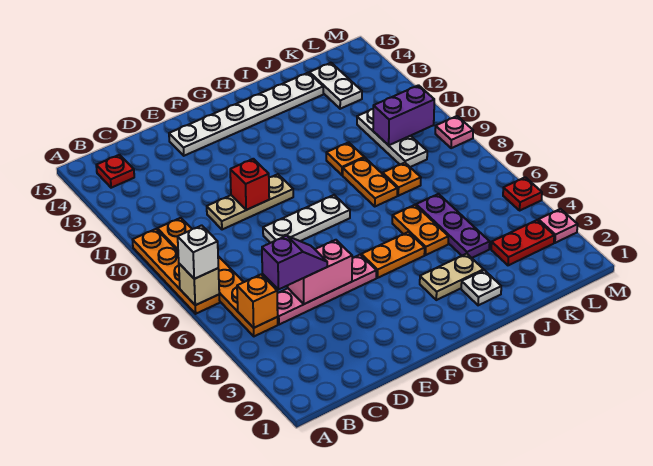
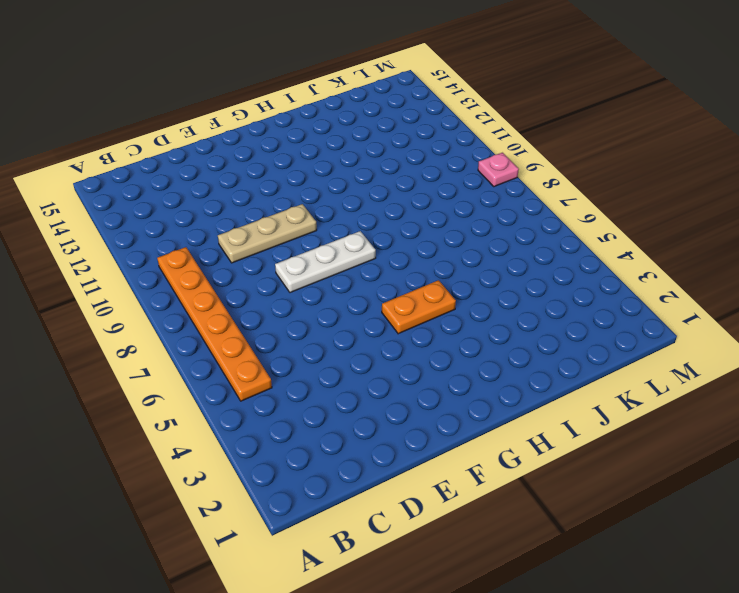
none -> orange plate A7:A10 level 1
none -> red plate B14 level 1
none -> pink plate C5:F5 level 1

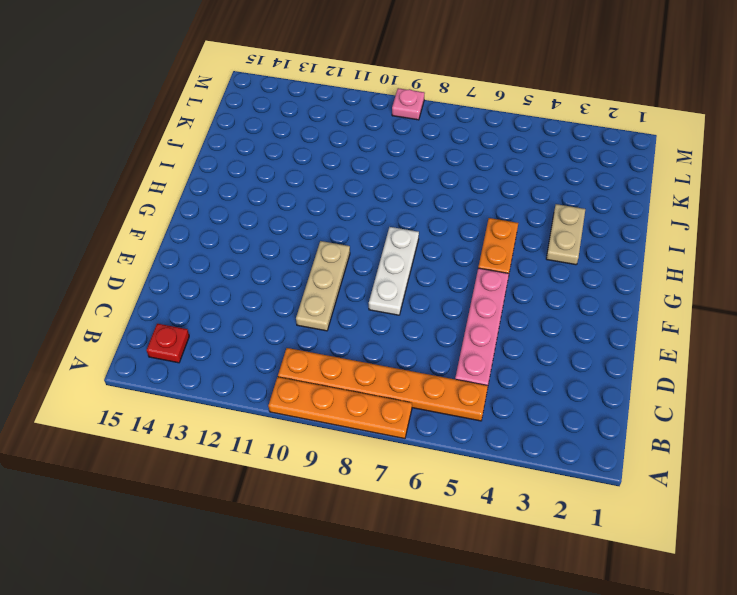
none -> white plate E14:J14 level 1
none -> white plate I2 level 1
none -> orange plate I5:I6 level 1

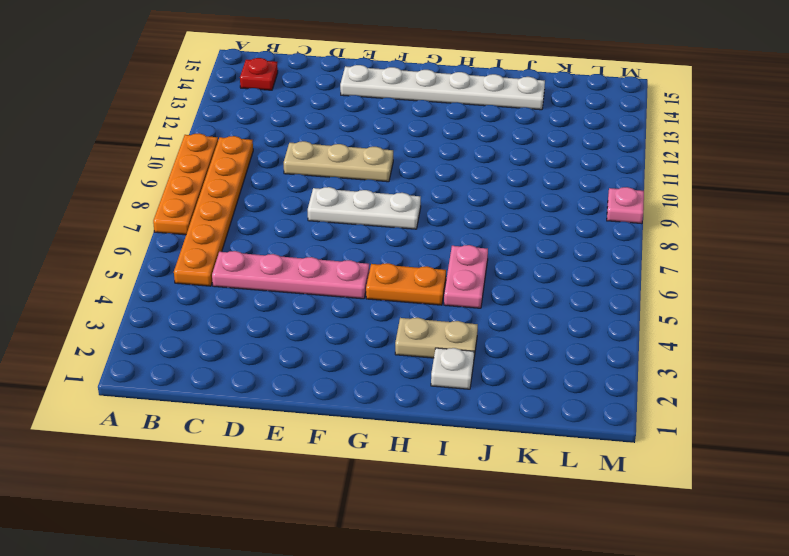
pink plate I5:I6 level 1 -> orange plate I5:I6 level 1
none -> orange plate I8:I9 level 1
none -> orange plate I10 level 1
none -> purple plate J4:J6 level 1

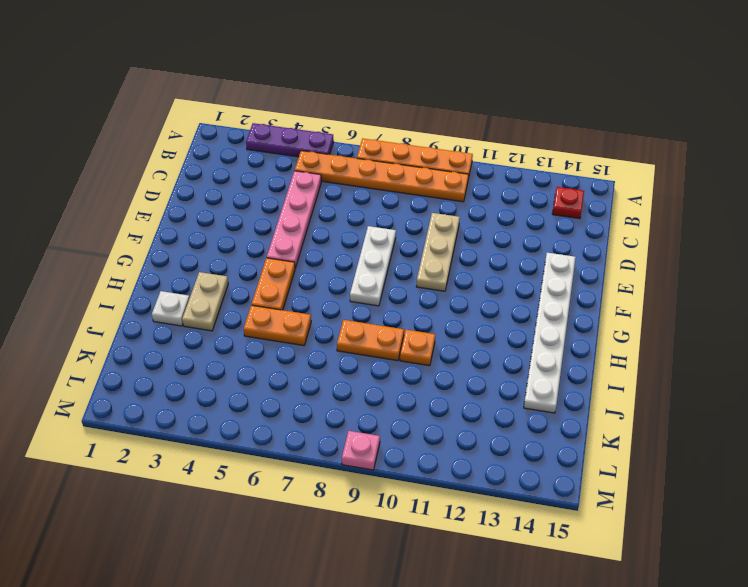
purple plate A3:A5 level 1 -> purple plate J4:J6 level 1
none -> orange plate J8 level 1
none -> red plate K3:L3 level 1
none -> white plate K9:K11 level 1

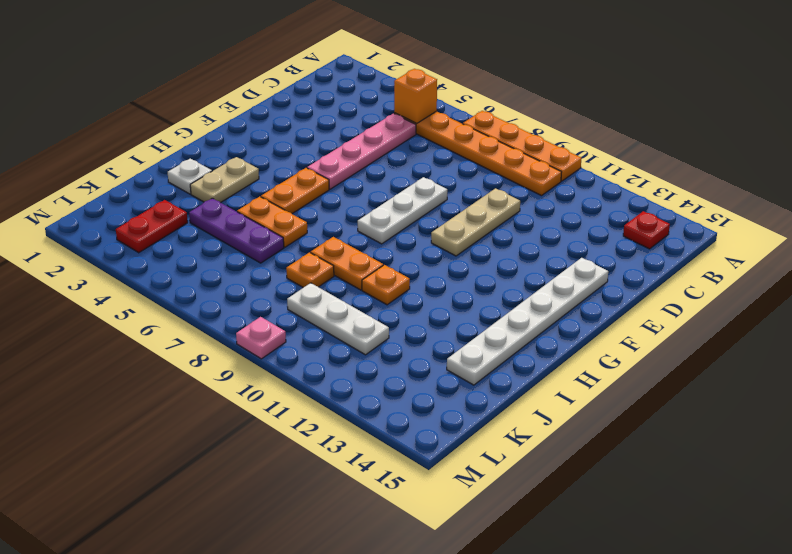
none -> white plate K13:K14 level 1
none -> pink plate M3 level 1
none -> red plate M5 level 1

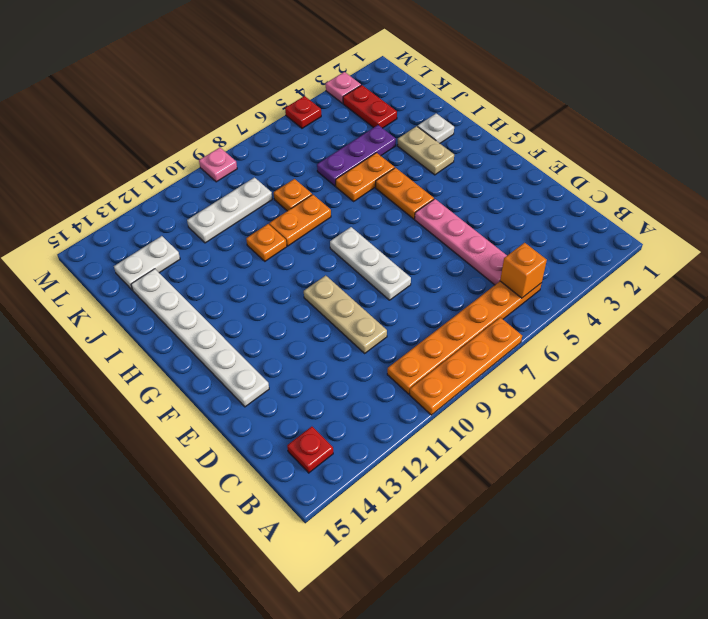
none -> tan brick A7 level 2
none -> pink brick D5:E5 level 2
none -> red brick E10 level 2

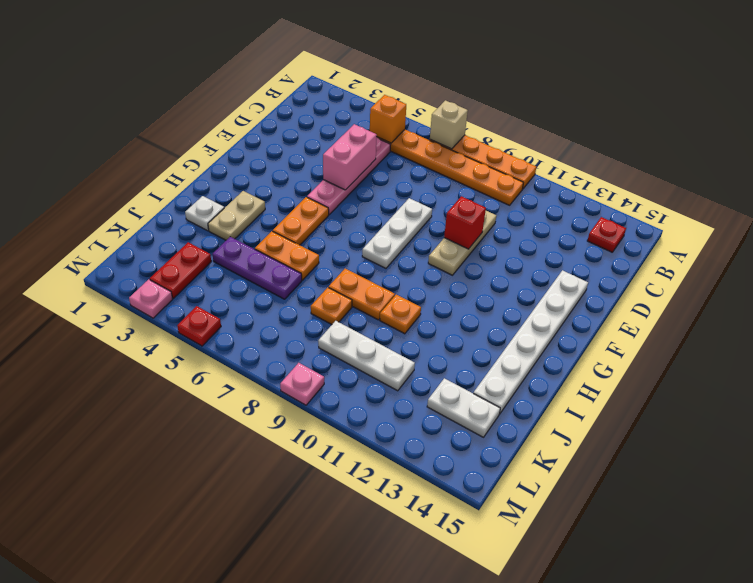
none -> purple brick K10:L10 level 2
none -> white brick A7 level 3
none -> purple slope C5:D5 level 3 top C

